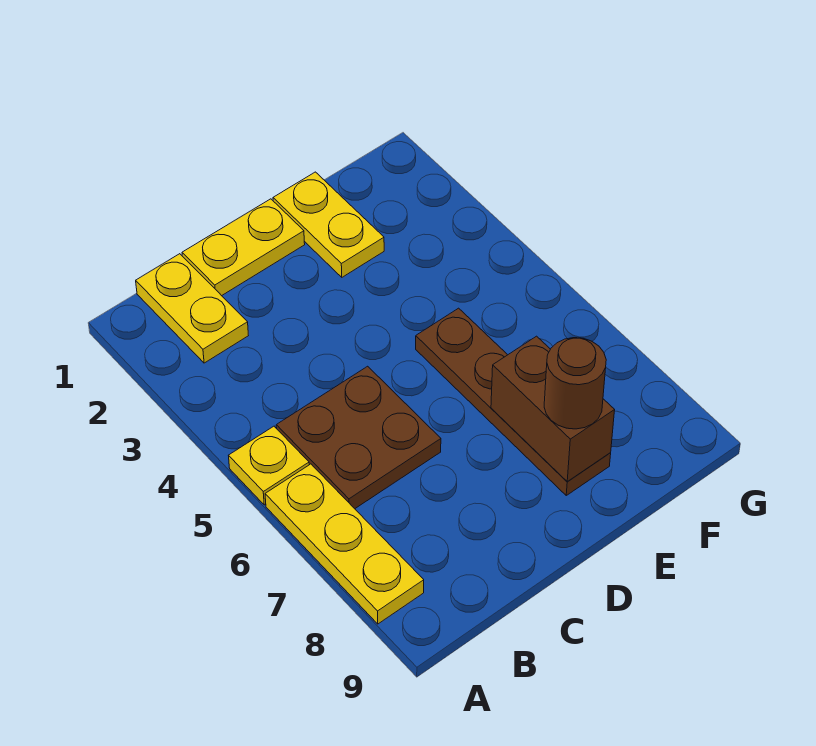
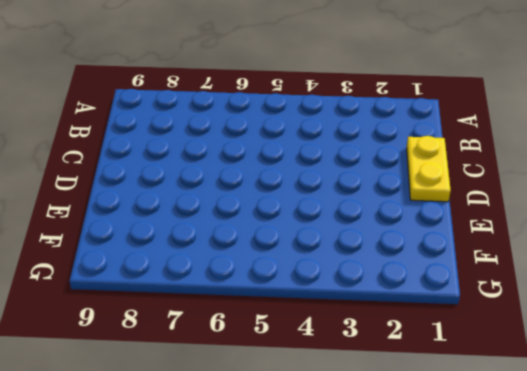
none -> yellow plate A5 level 1
none -> yellow plate A6:A8 level 1

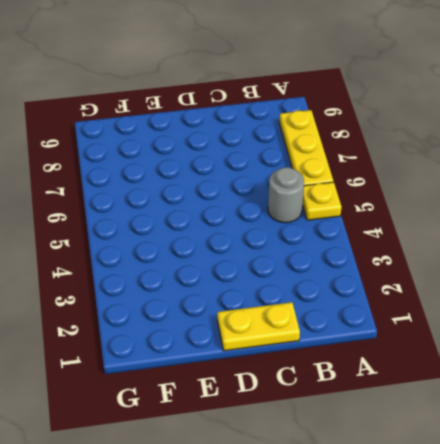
grey round brick B5 level 1 -> brown plate B5:C6 level 1
none -> yellow plate B1:B2 level 1
none -> yellow plate E1:E2 level 1

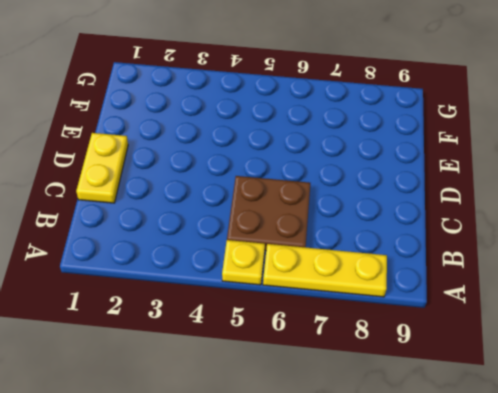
none -> yellow plate B1:B2 level 1
none -> yellow plate E1:E2 level 1

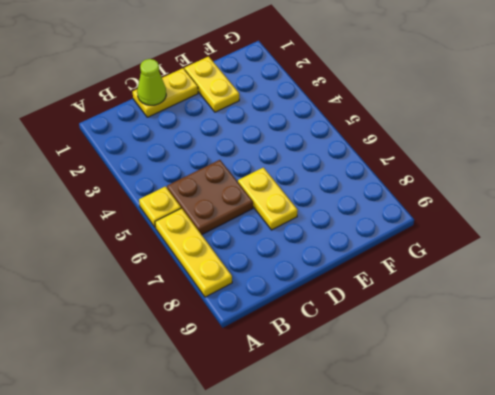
lime cone C1 level 2 -> none
yellow plate D6:D7 level 1 -> yellow plate B1:B2 level 1
none -> brown plate E5:E8 level 1
none -> brown brick E7:E8 level 2

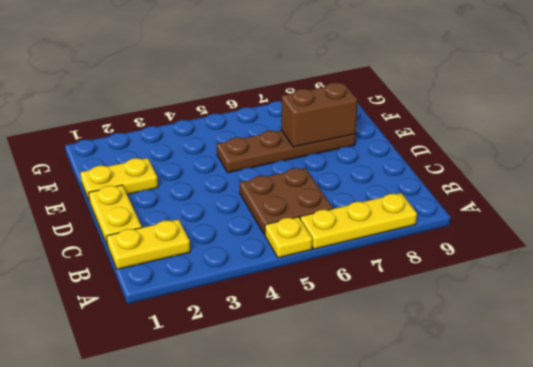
none -> brown round brick E8 level 3

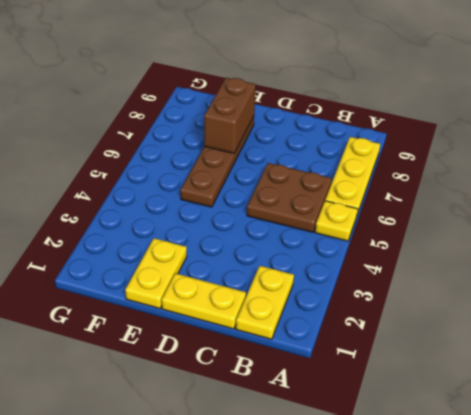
none -> brown round brick E8 level 3

